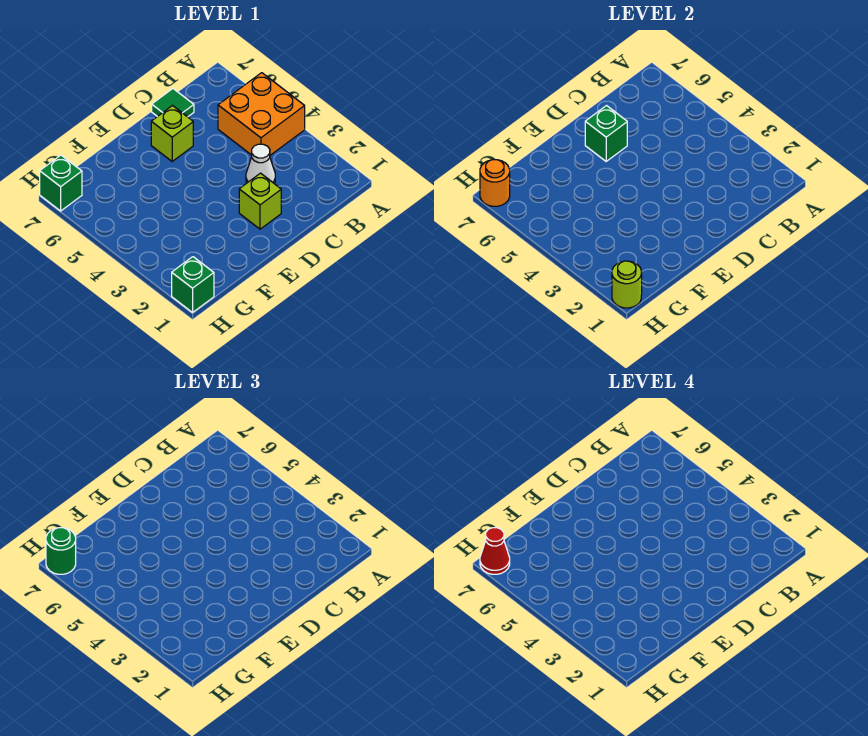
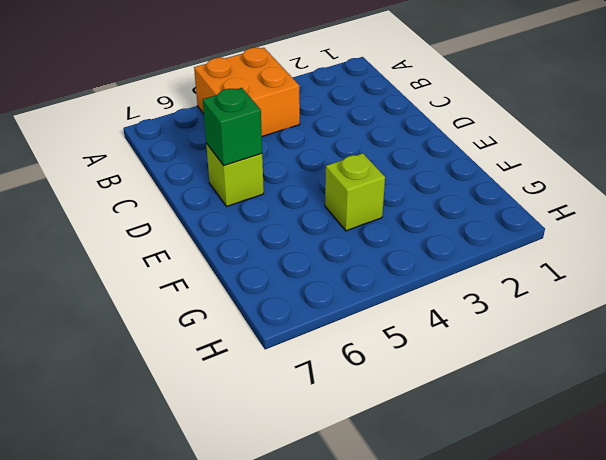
lime brick F4 level 1 -> lime brick D2 level 1
none -> white cone C3 level 1
none -> green tile C7 level 1
none -> green brick H1 level 1

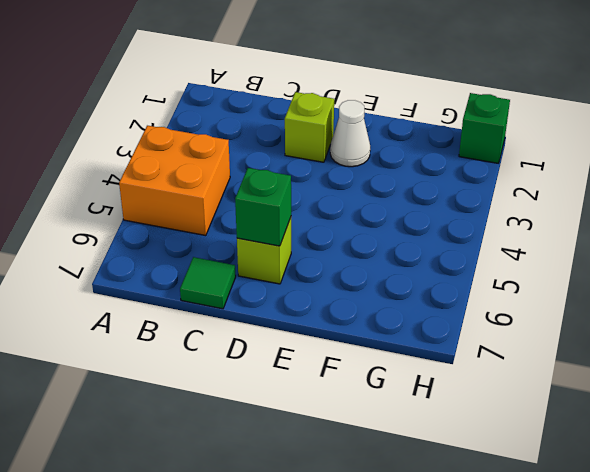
white cone E2 level 1 -> white cone C3 level 1
none -> green brick H7 level 1
none -> lime round brick H1 level 2
none -> orange round brick H7 level 2

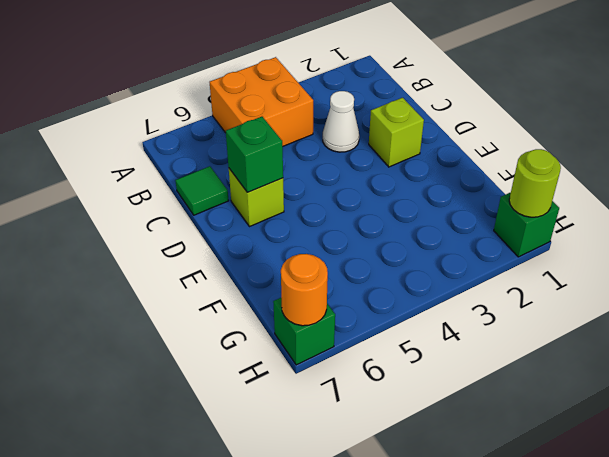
none -> green round brick H7 level 3
none -> red cone H7 level 4

